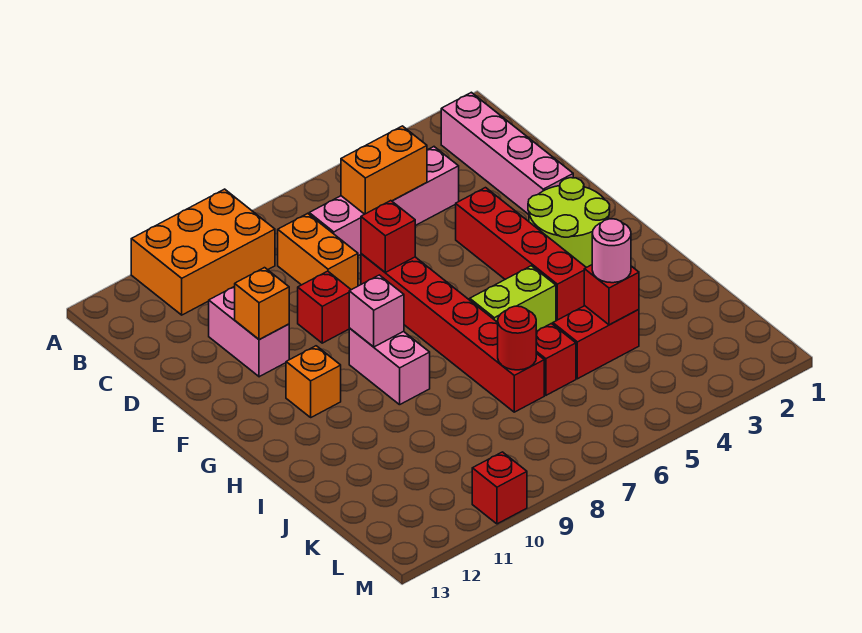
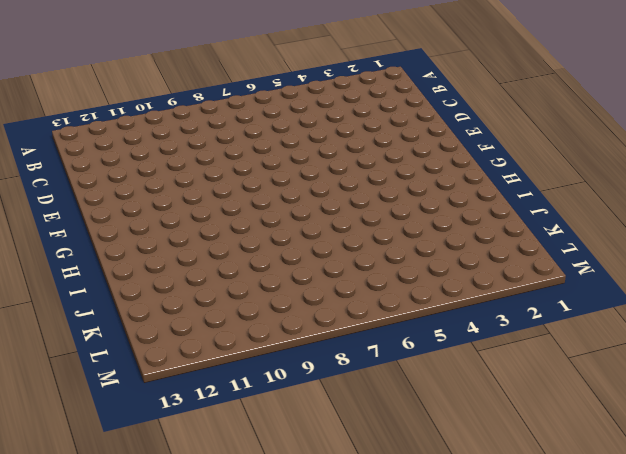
none -> orange brick A9:B11 level 1
none -> pink brick B2:E2 level 1
none -> pink brick C4:C7 level 1

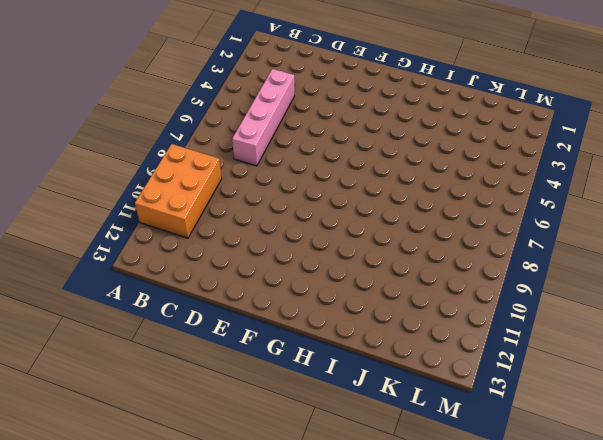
none -> pink brick B2:E2 level 1
none -> orange brick C8:D8 level 1
none -> pink brick D11:E11 level 1

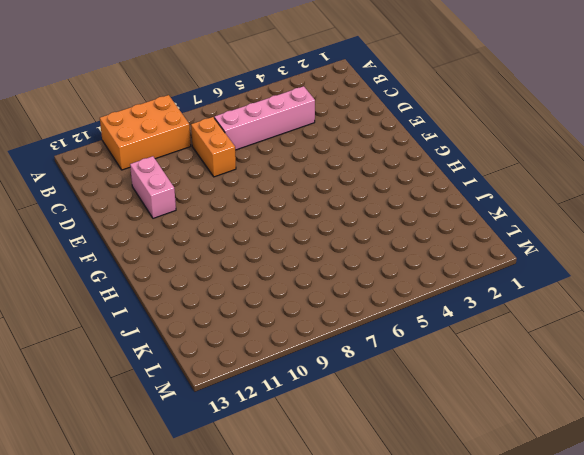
none -> pink brick B2:E2 level 1
none -> red brick E4:H4 level 1
none -> red brick E7:J7 level 1

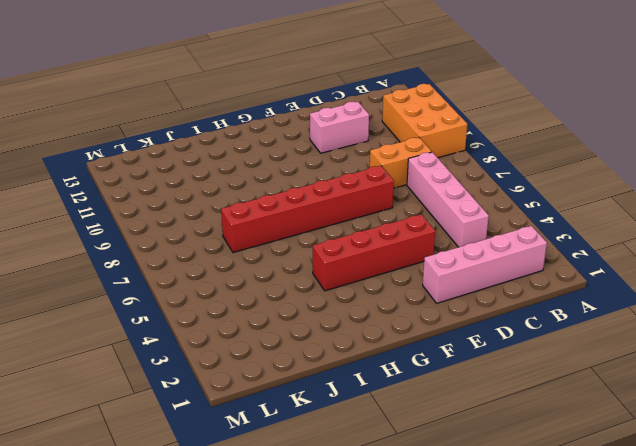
none -> red brick E9 level 1
none -> lime round brick F2:G3 level 1
none -> pink brick G9:H9 level 1

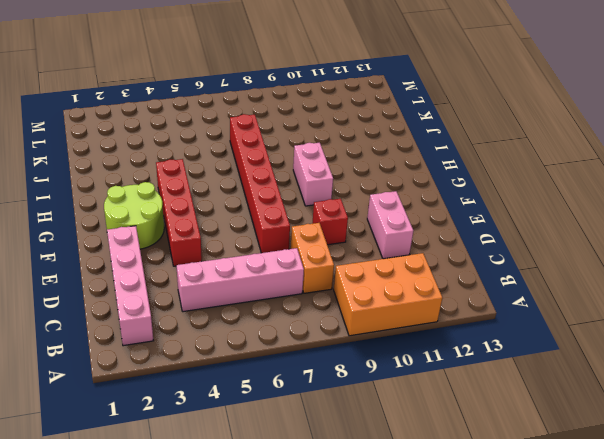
none -> orange brick G11 level 1
none -> lime brick H5:H6 level 1
none -> red brick J4:J5 level 1

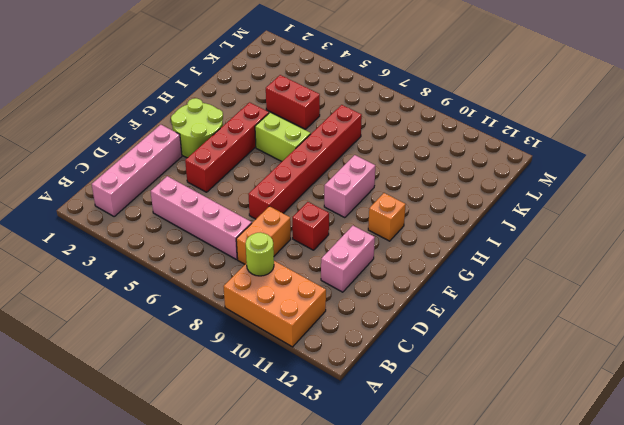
lime round brick B9 level 2 -> none
none -> red brick J6 level 1
none -> red brick M10 level 1
none -> orange brick C5:C6 level 2

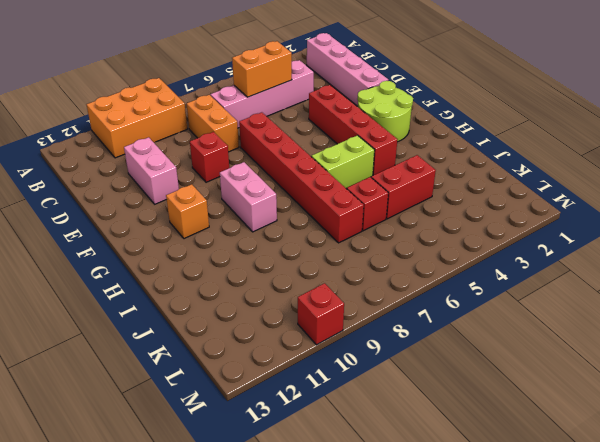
none -> red brick E7 level 2
none -> orange brick E11 level 2
none -> pink brick G9 level 2

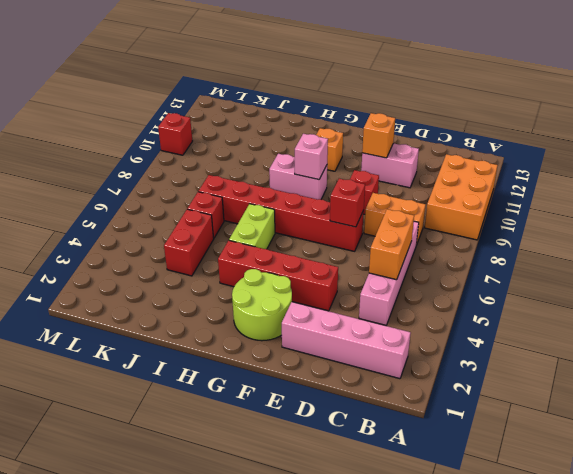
none -> red brick J4 level 2
none -> red round brick J7 level 2
none -> pink round brick J4 level 3

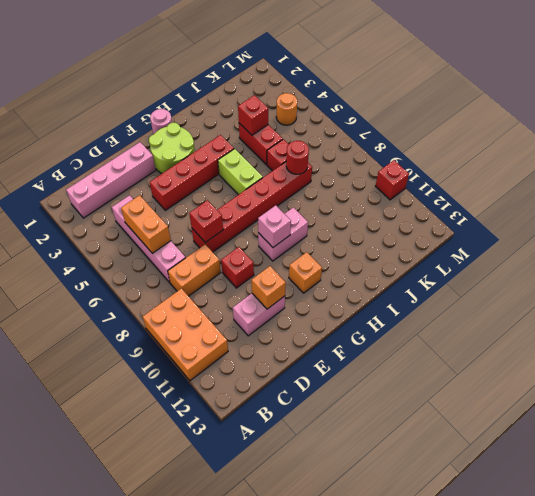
pink round brick G1 level 1 -> pink round brick J4 level 3
orange round brick L4 level 1 -> none

